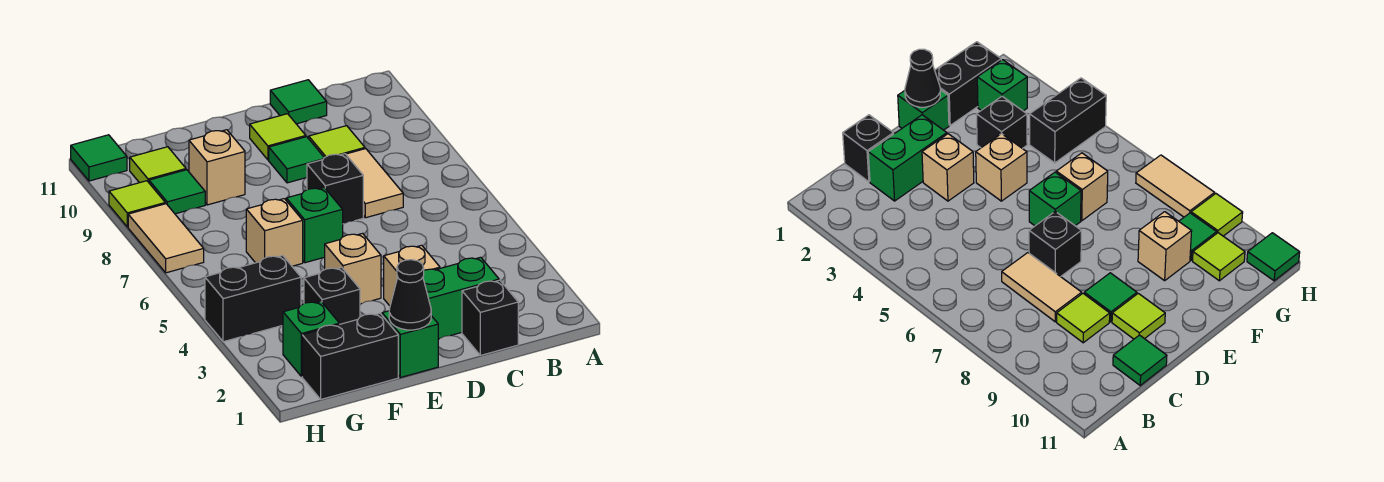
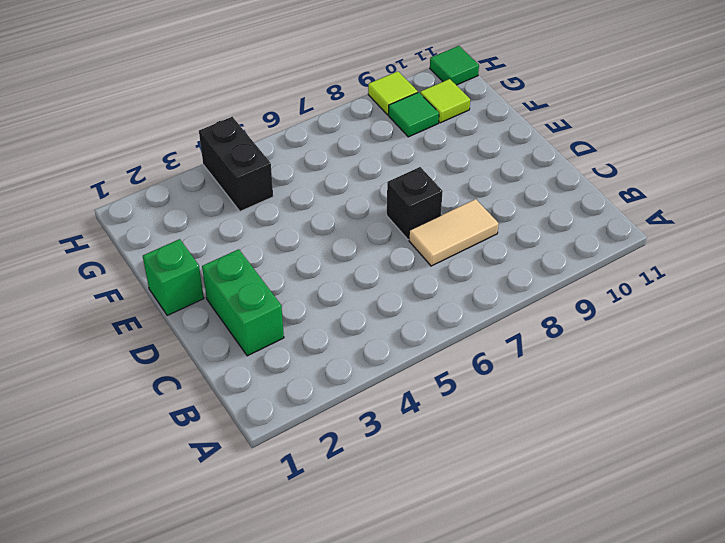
none -> black brick C1 level 1
none -> lime tile C9 level 1
none -> green tile C11 level 1

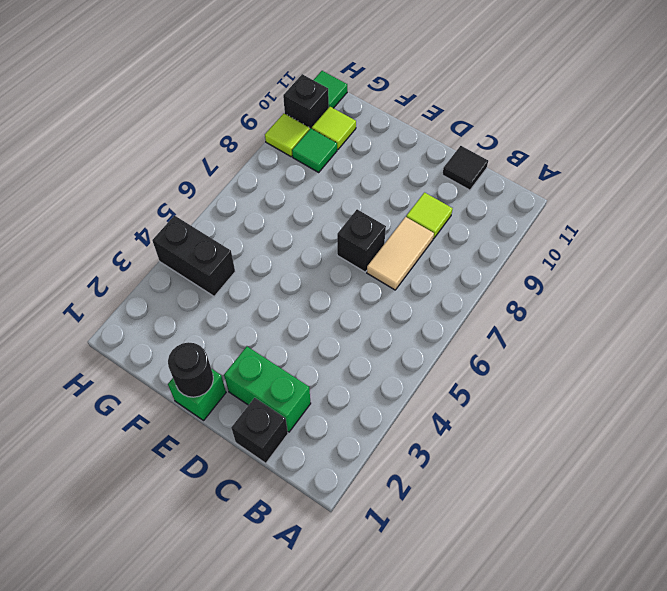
black tile C11 level 1 -> green tile C11 level 1
black round brick E1 level 2 -> black cone E1 level 2
black brick H10 level 1 -> black brick F3 level 1
none -> tan brick D3 level 1
none -> green tile D9 level 1
none -> lime tile D10 level 1

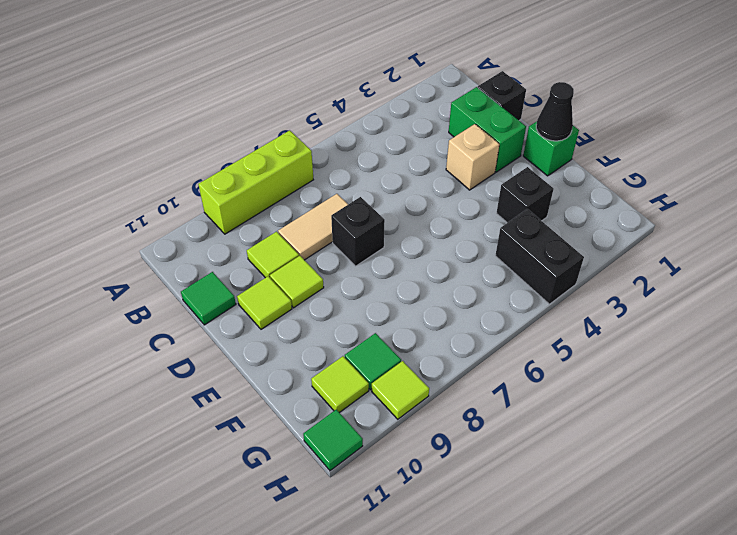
lime brick A7:A9 level 1 -> none
lime tile D9 level 1 -> green tile D9 level 1
none -> tan brick E4 level 1
none -> green brick E6 level 1
none -> black brick F1:G1 level 1

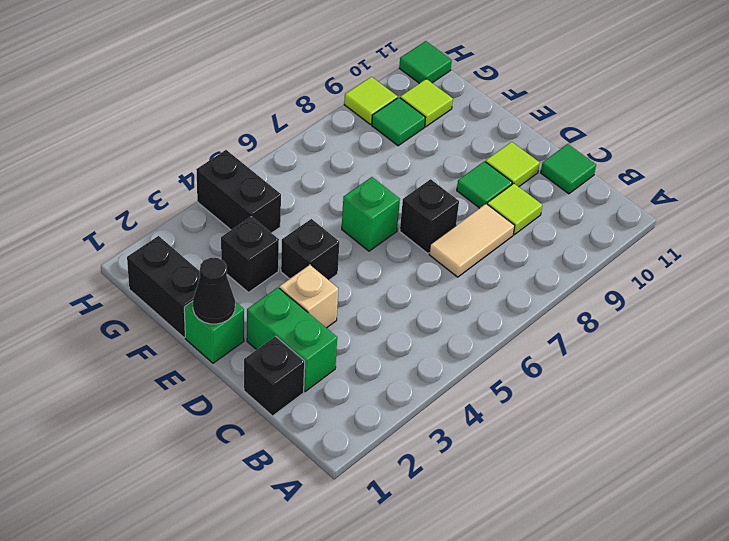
black brick E4 level 1 -> tan brick E4 level 1
none -> tan brick F6 level 1
none -> tan brick F9 level 1
none -> green brick G2 level 1

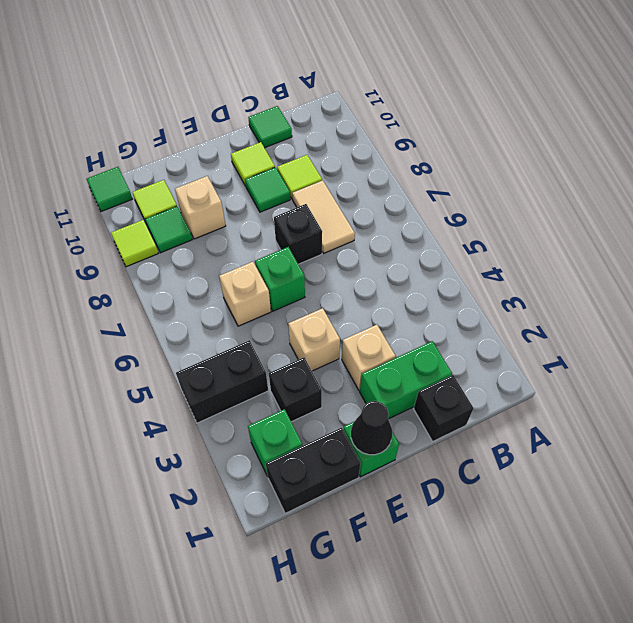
none -> tan tile H7:H8 level 1

